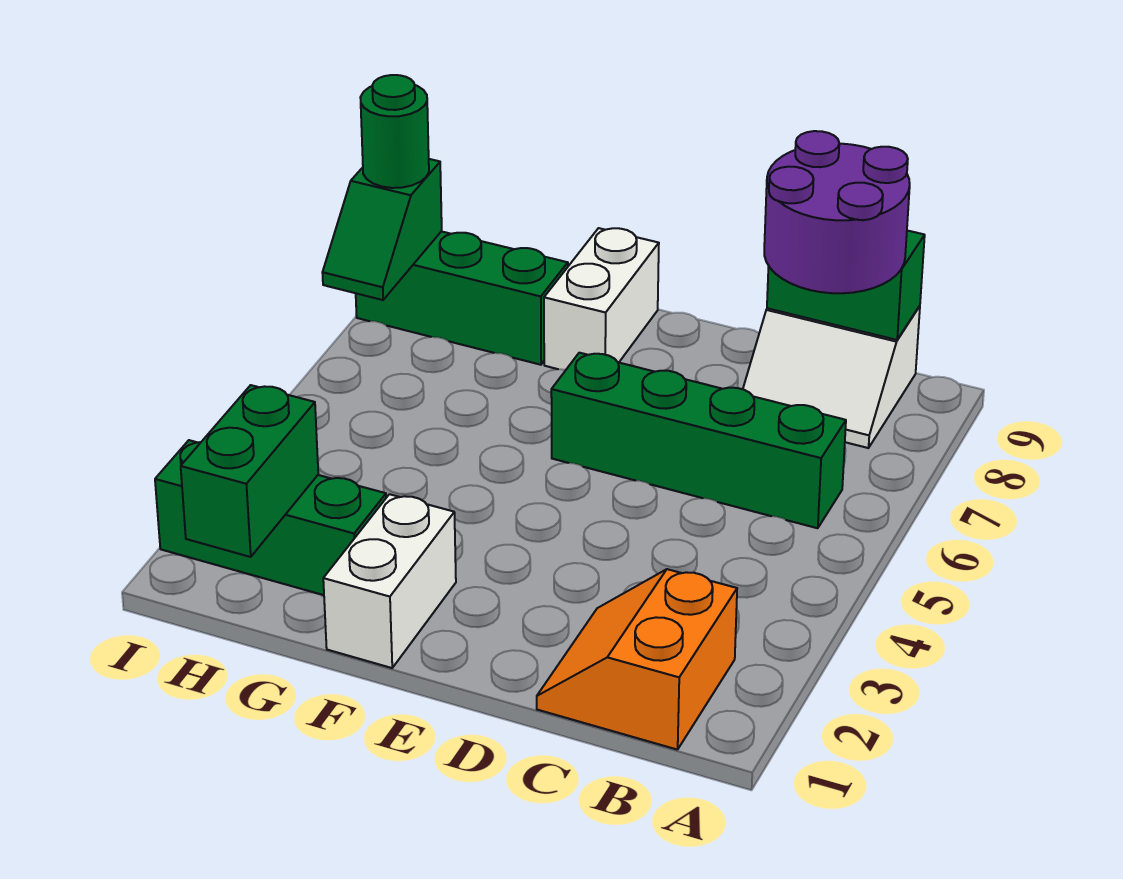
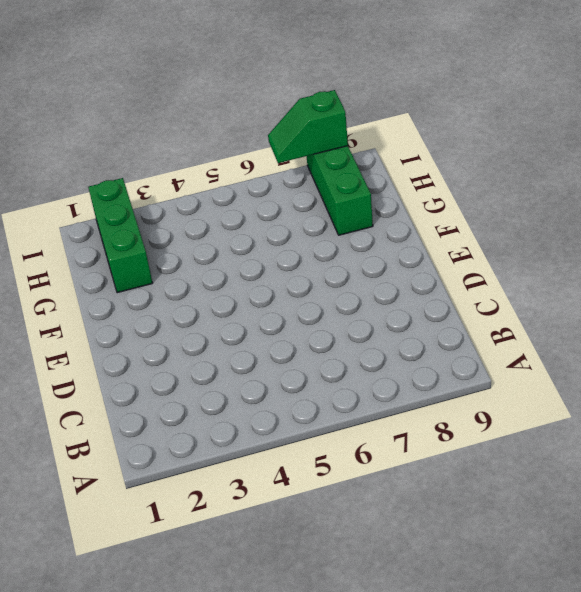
none -> orange slope B1:C2 level 1 top B
none -> green brick B6:E6 level 1
none -> white slope B8:C9 level 1 top 9

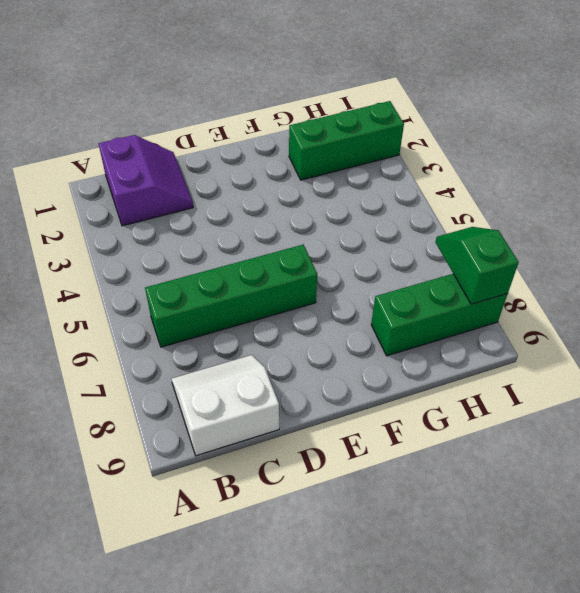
purple slope B1:C2 level 1 top B -> orange slope B1:C2 level 1 top B
none -> white brick F1:F2 level 1
none -> white brick F8:F9 level 1
none -> green brick B9:C9 level 2

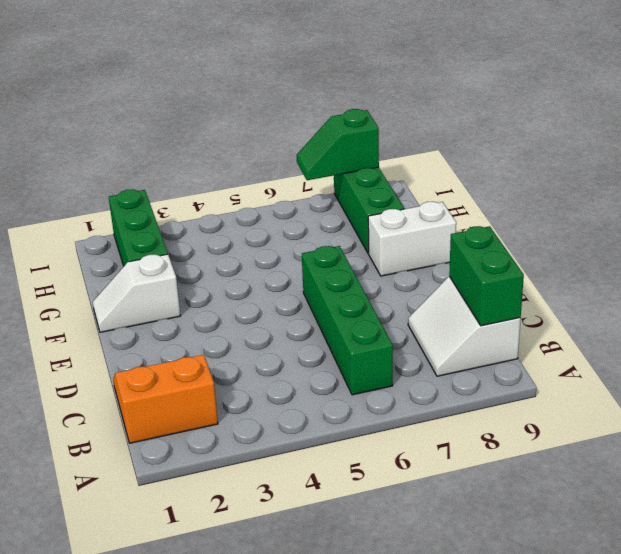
white slope F1:F2 level 1 top 2 -> white brick F1:F2 level 1
none -> green brick H1:H2 level 2
none -> purple round brick B8:C9 level 3
none -> green round brick I8 level 3

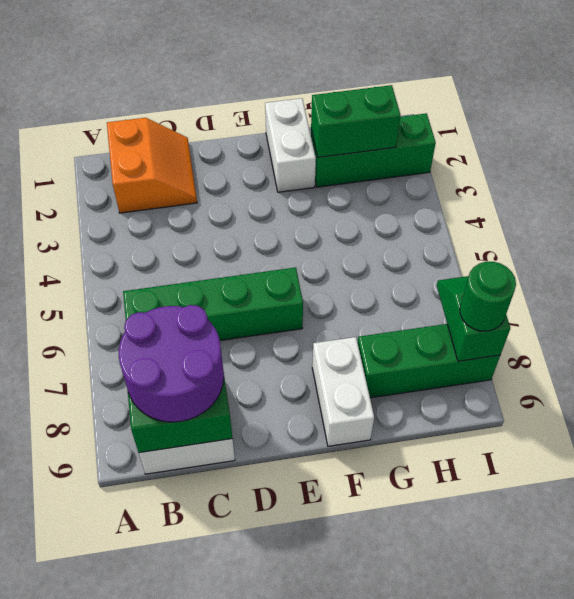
green brick G2:H2 level 2 -> green brick H1:H2 level 2

